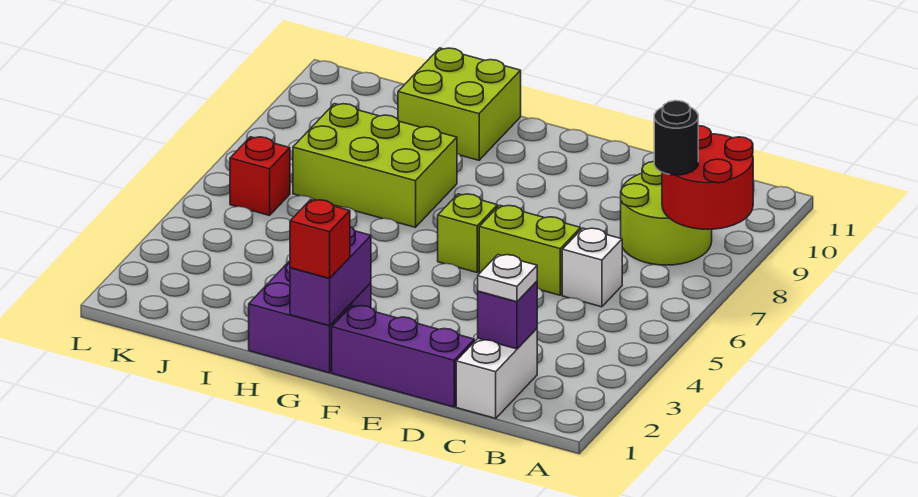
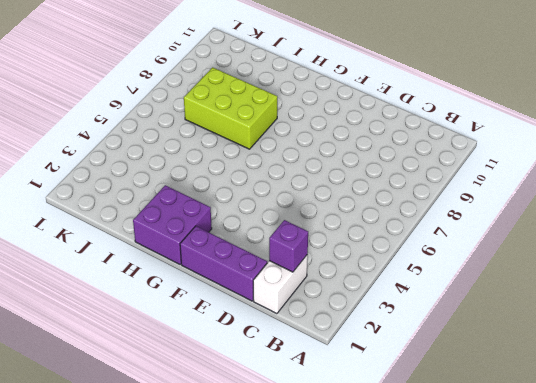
none -> lime round brick B8:C9 level 1
none -> white brick C6 level 1
none -> lime brick D6:E6 level 1

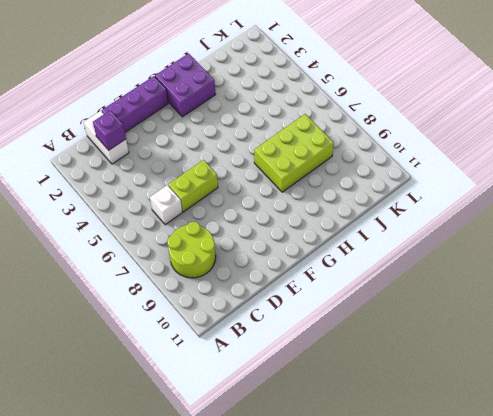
none -> lime brick F6 level 1
none -> lime brick H10:I11 level 1
none -> red brick K6 level 1

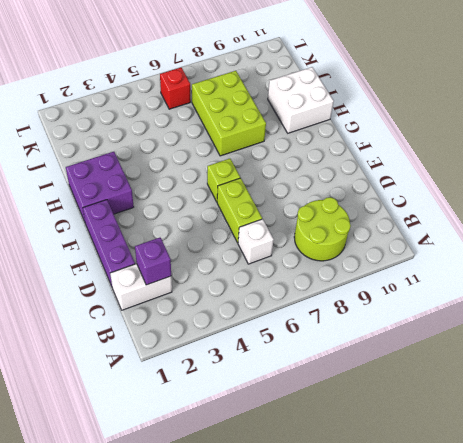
white brick H10:I11 level 1 -> lime brick H10:I11 level 1
none -> red round brick A8:B9 level 2
none -> purple brick G1:G2 level 2
none -> black round brick B8 level 3

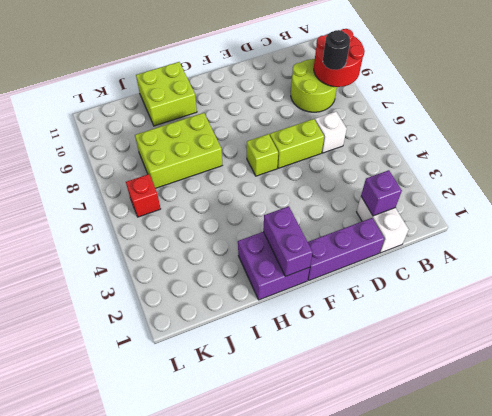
none -> white plate C2 level 3
none -> red brick G1 level 3

